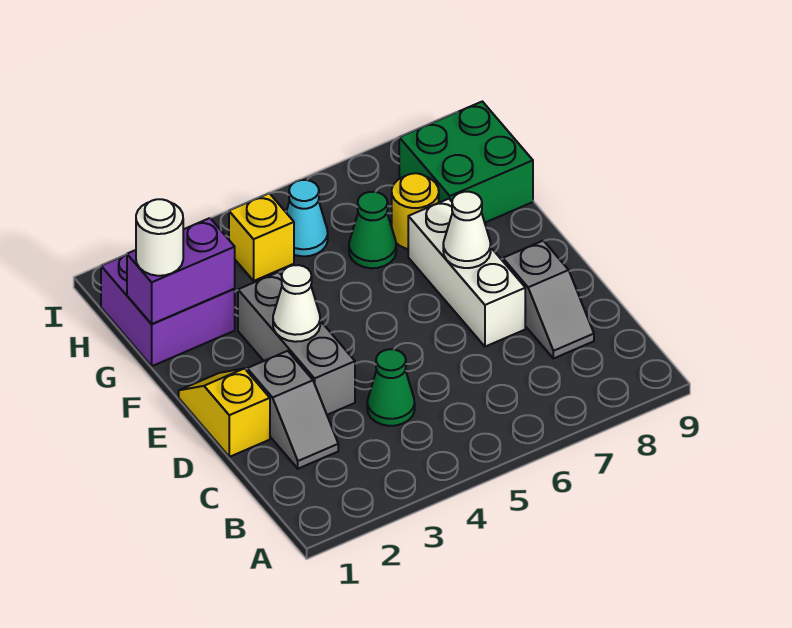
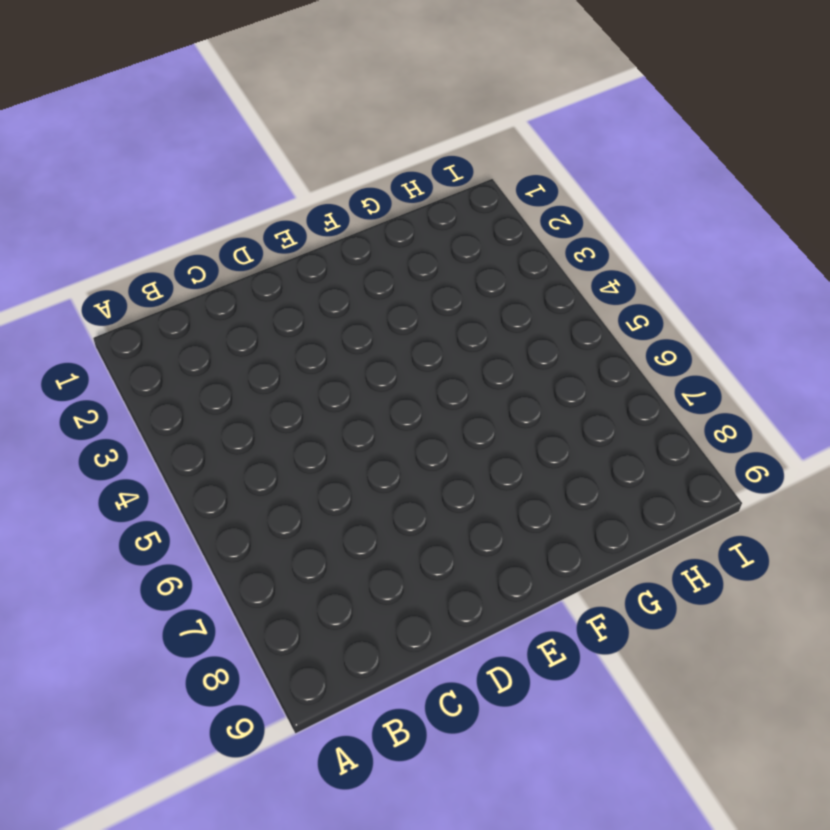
none -> grey slope C2:D2 level 1 top D
none -> green cone C4 level 1
none -> grey slope C8:D8 level 1 top D

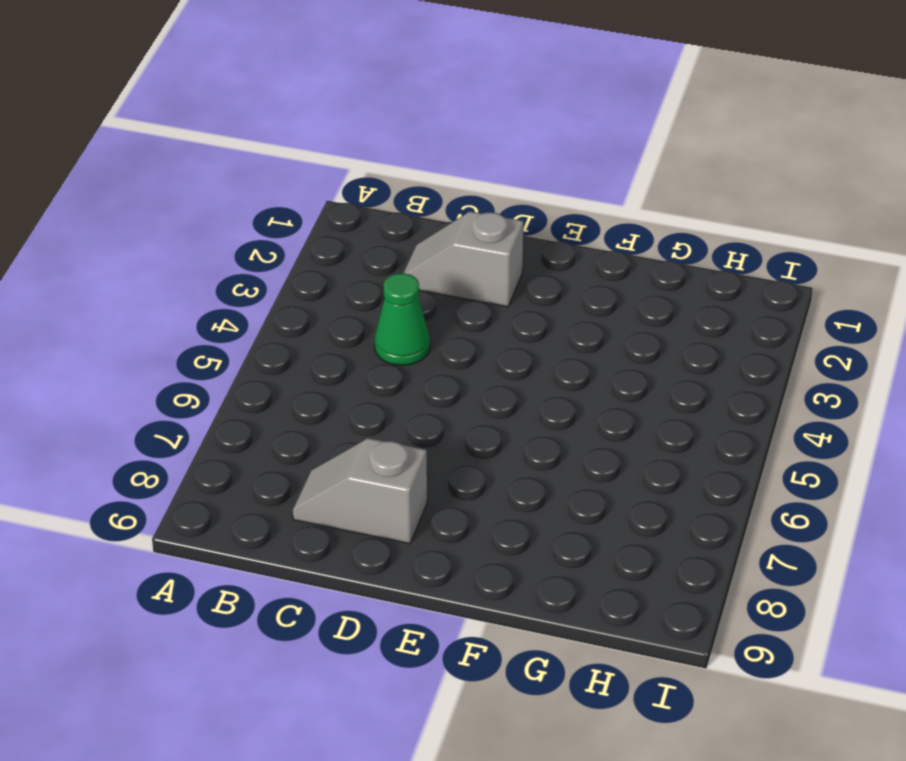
none -> yellow slope D1:E1 level 1 top D
none -> grey brick D3:F3 level 1
none -> white brick D7:F7 level 1

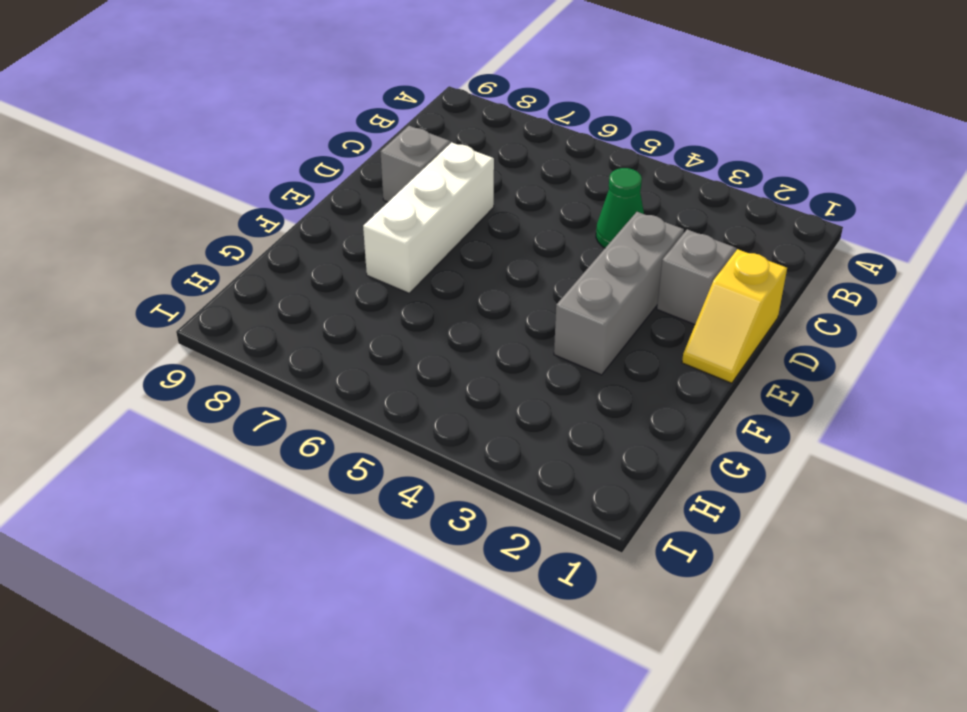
none -> purple brick G1:H2 level 1
none -> green cone G6 level 1
none -> yellow round brick G7 level 1

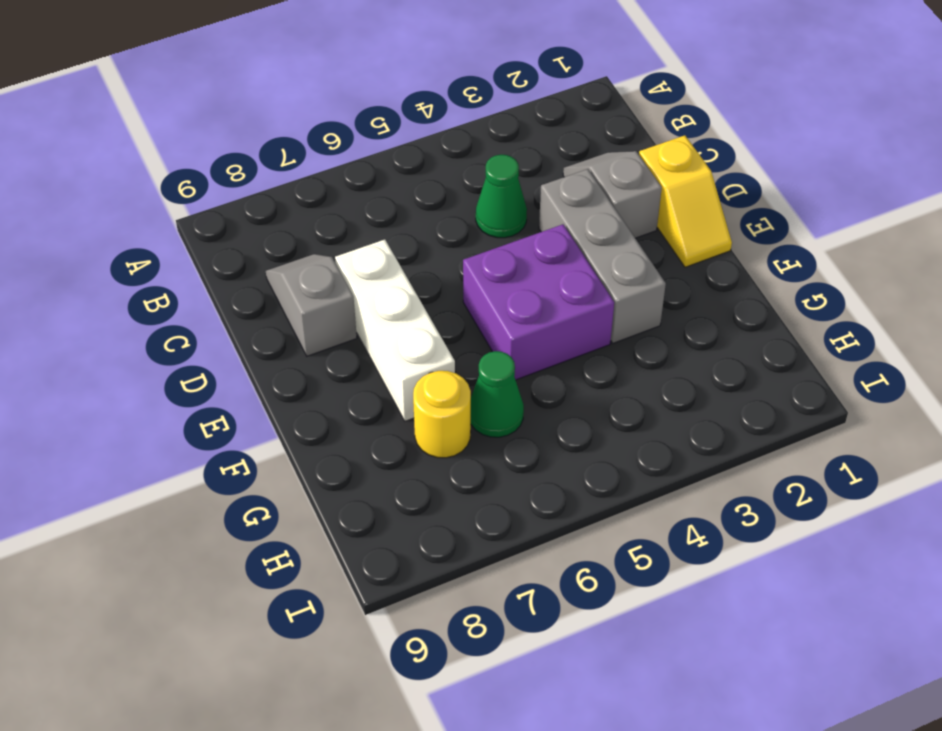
purple brick E4:F5 level 1 -> purple brick G1:H2 level 1
none -> green brick G8:H9 level 1
none -> yellow brick H4 level 1
none -> cyan cone H5 level 1

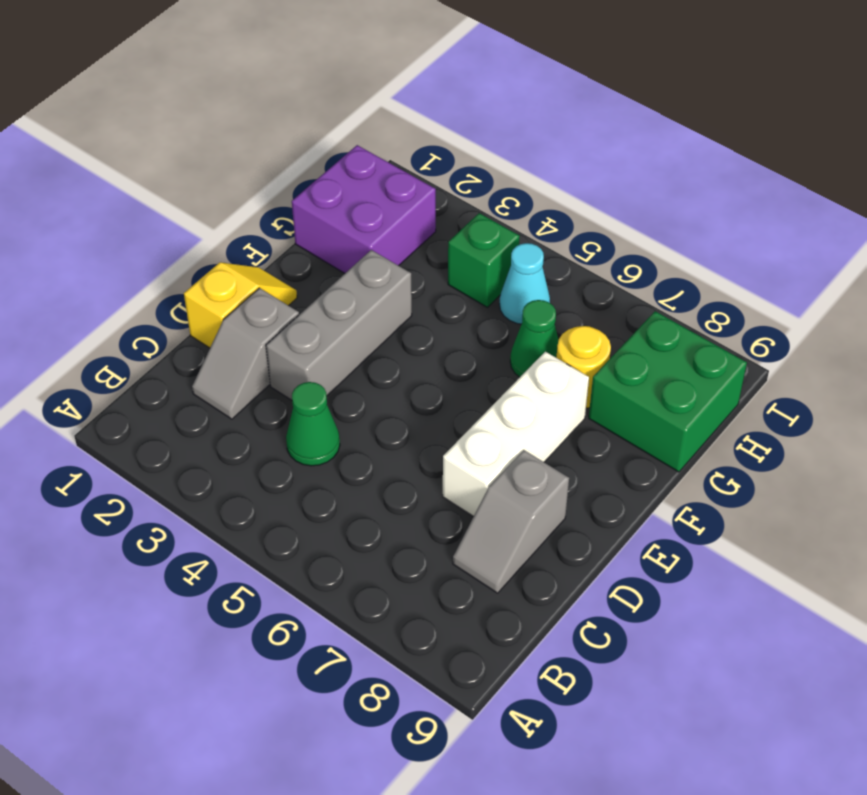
green brick H4 level 1 -> yellow brick H4 level 1
none -> white cone E3 level 2
none -> white cone E7 level 2
none -> purple brick G1:G2 level 2

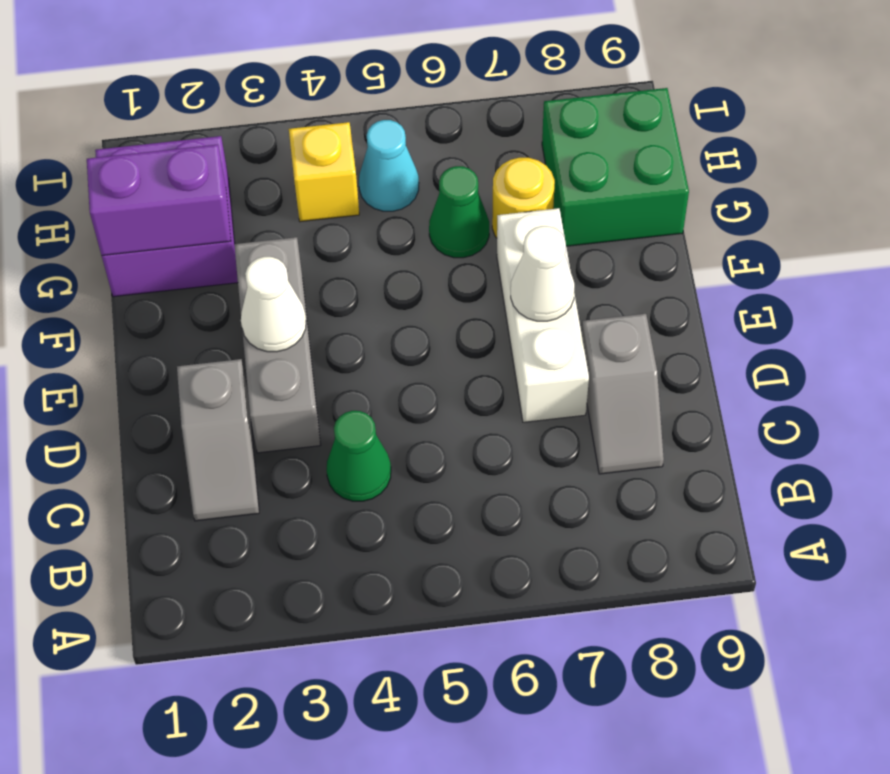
none -> yellow slope D1:E1 level 1 top D
none -> white round brick G1 level 3

